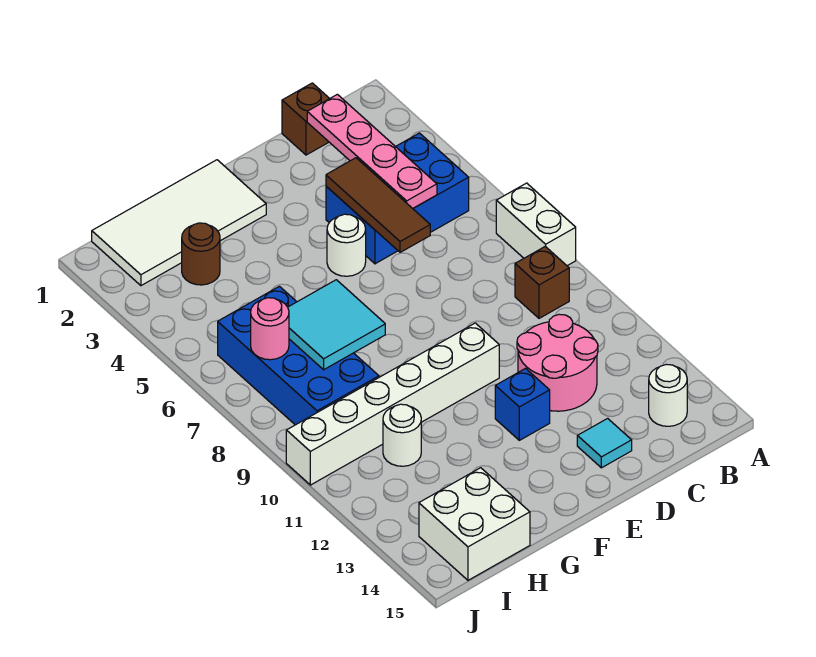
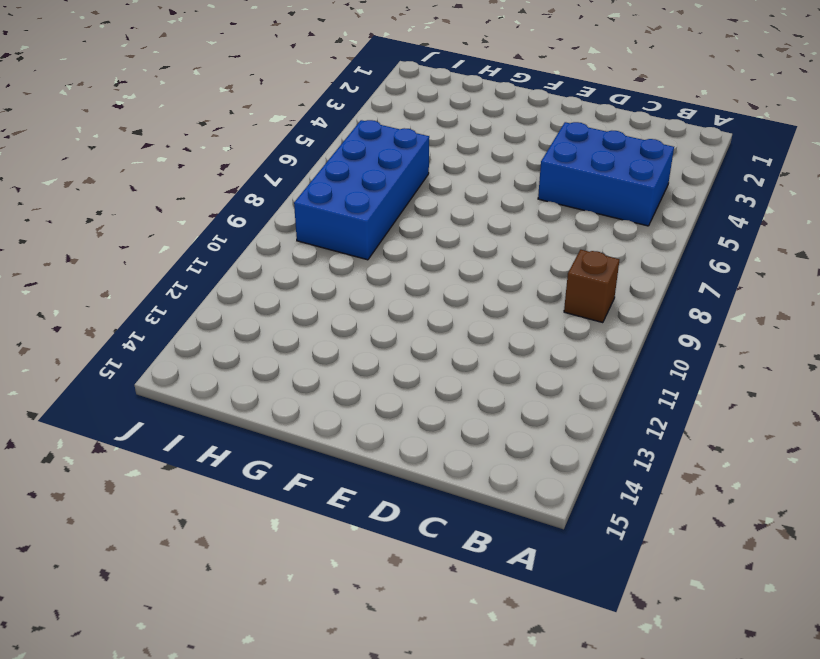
none -> white brick A7:A8 level 1
none -> white round brick B14 level 1
none -> brown brick C1 level 1

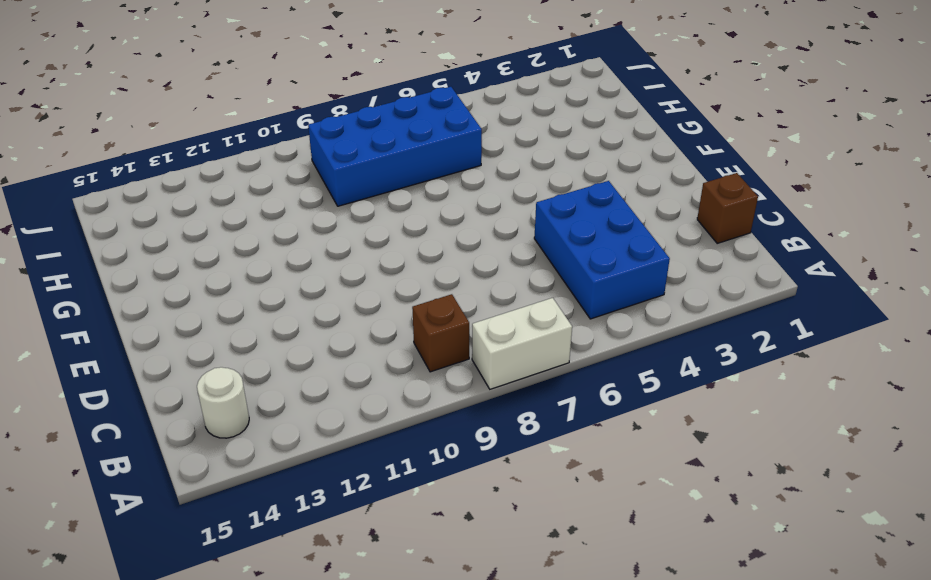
none -> pink round brick C11:D12 level 1
none -> cyan tile D14 level 1
none -> white round brick E5 level 1

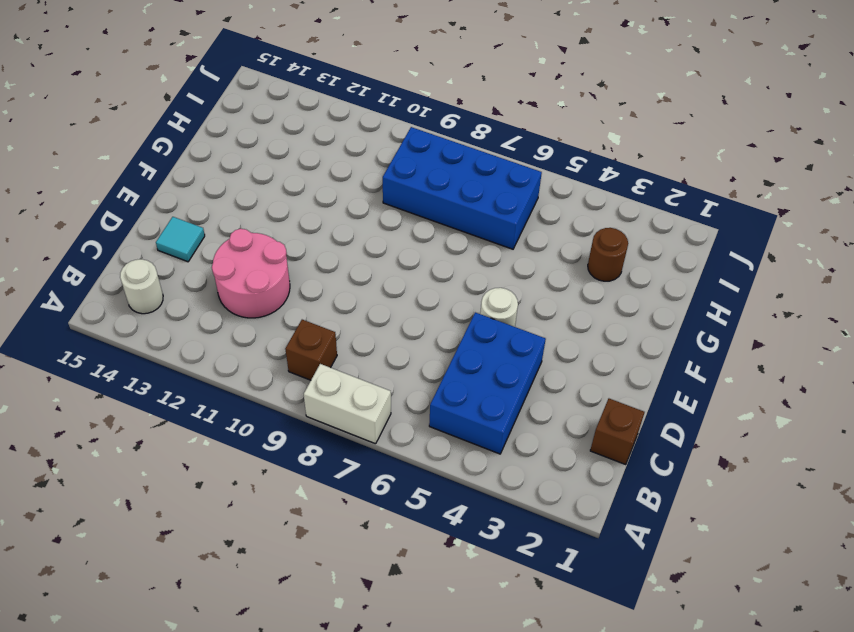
none -> white brick E10:J10 level 1
none -> blue brick E12 level 1
none -> white tile F1:I2 level 1

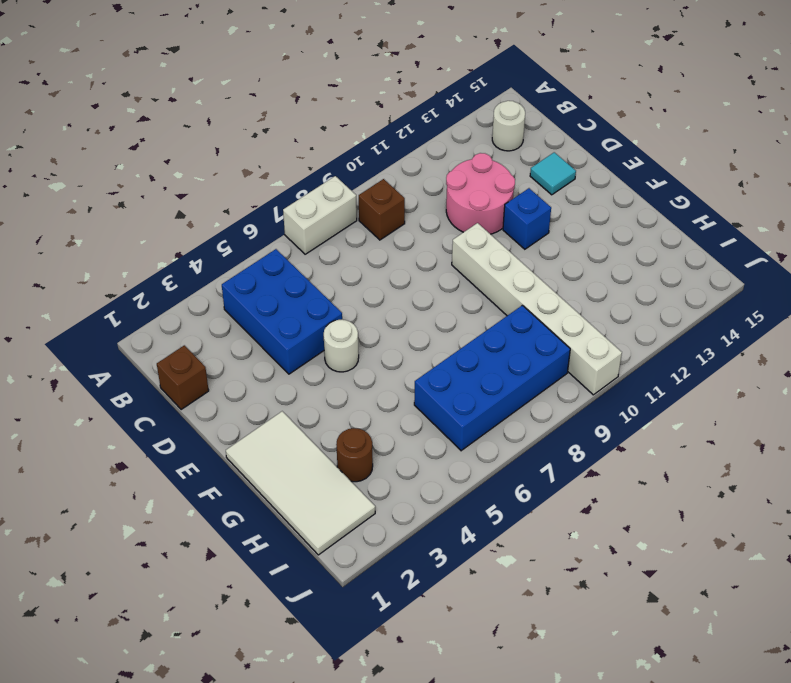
none -> white round brick H11 level 1
none -> white brick H14:I15 level 1
none -> pink plate C2:C5 level 2

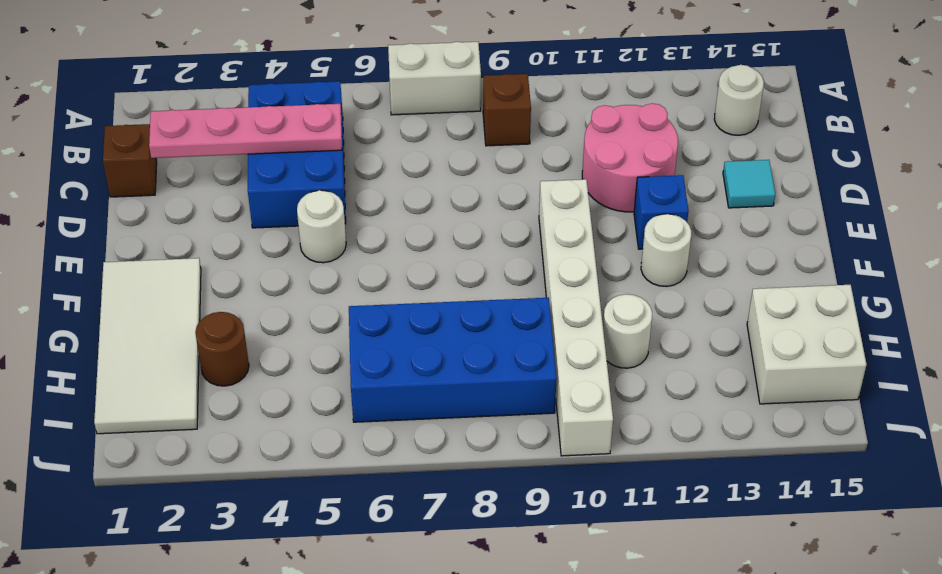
white round brick F12 level 1 -> none
none -> brown tile D4:D6 level 2
none -> cyan tile G7:H8 level 2
none -> pink round brick I7 level 2

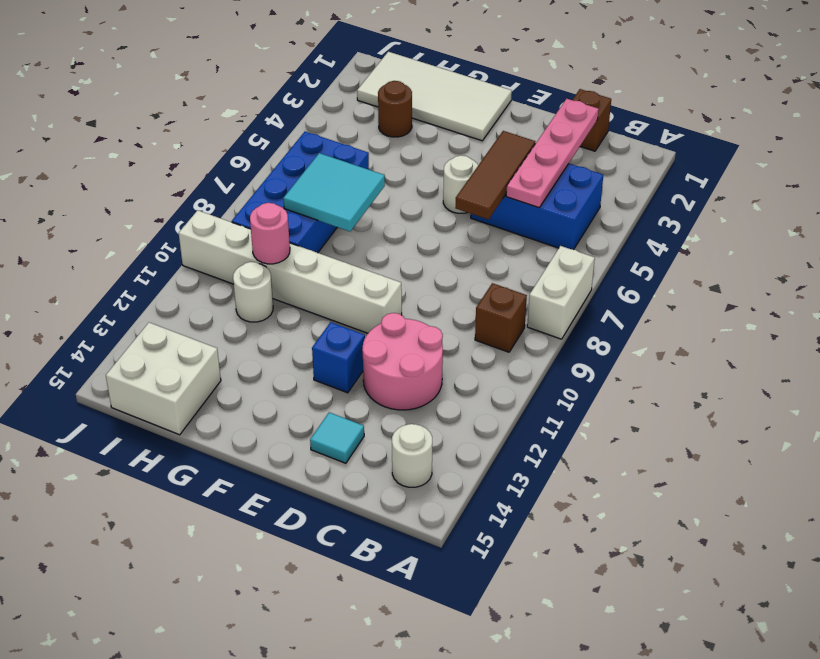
pink round brick H10 level 2 -> pink round brick I7 level 2

